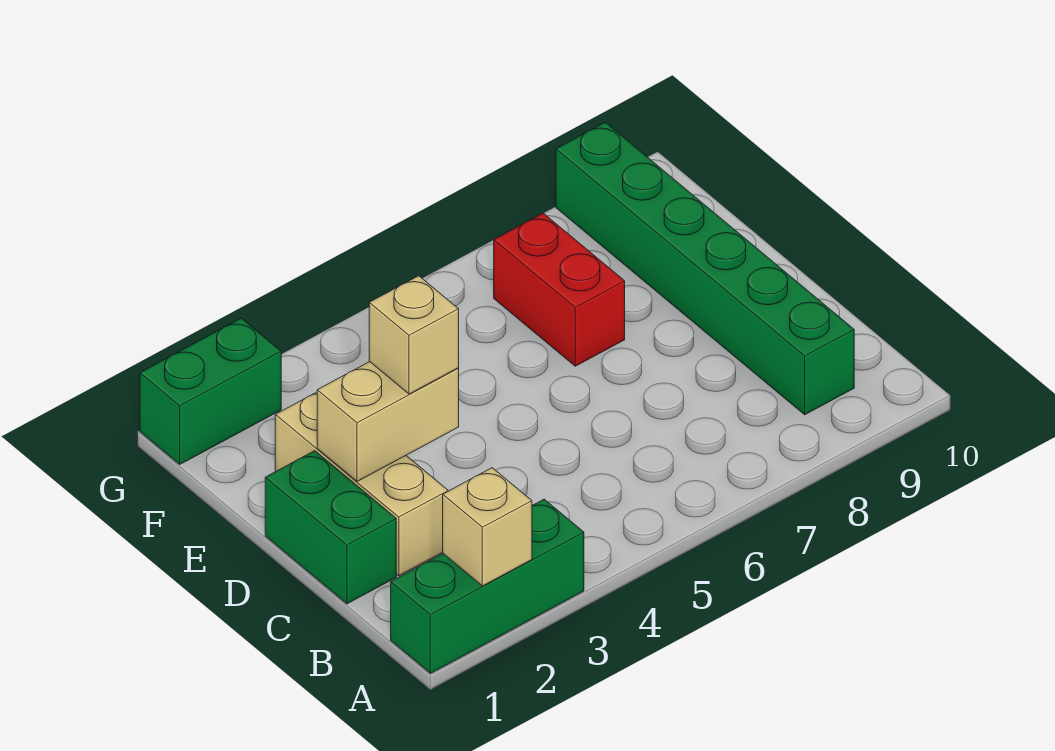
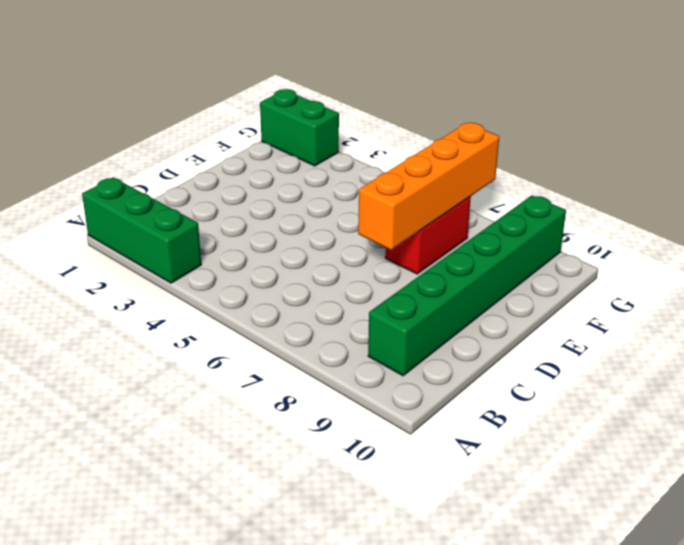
orange brick D7:G7 level 2 -> none
none -> green brick C1:D1 level 1
none -> tan brick C2:E2 level 1

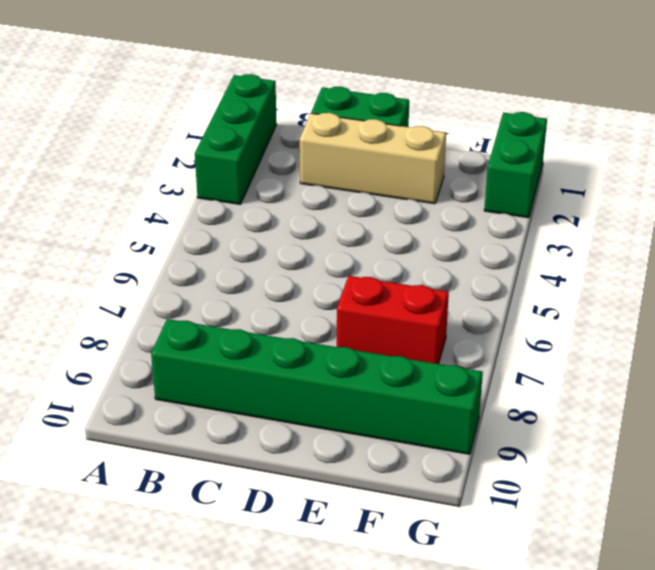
none -> tan brick A2 level 2
none -> tan brick D2:D3 level 2

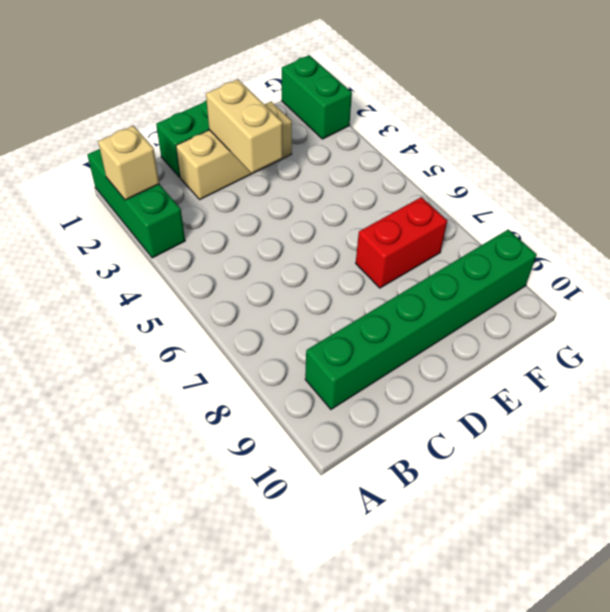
none -> tan brick D3 level 3

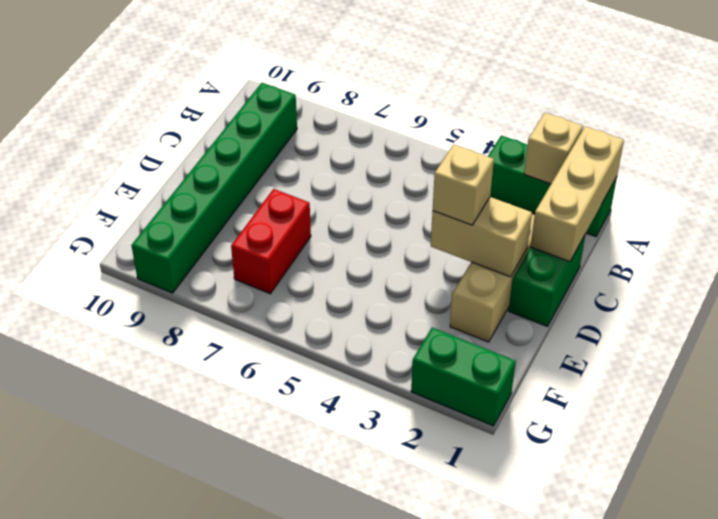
tan brick A1:C1 level 2 -> none

